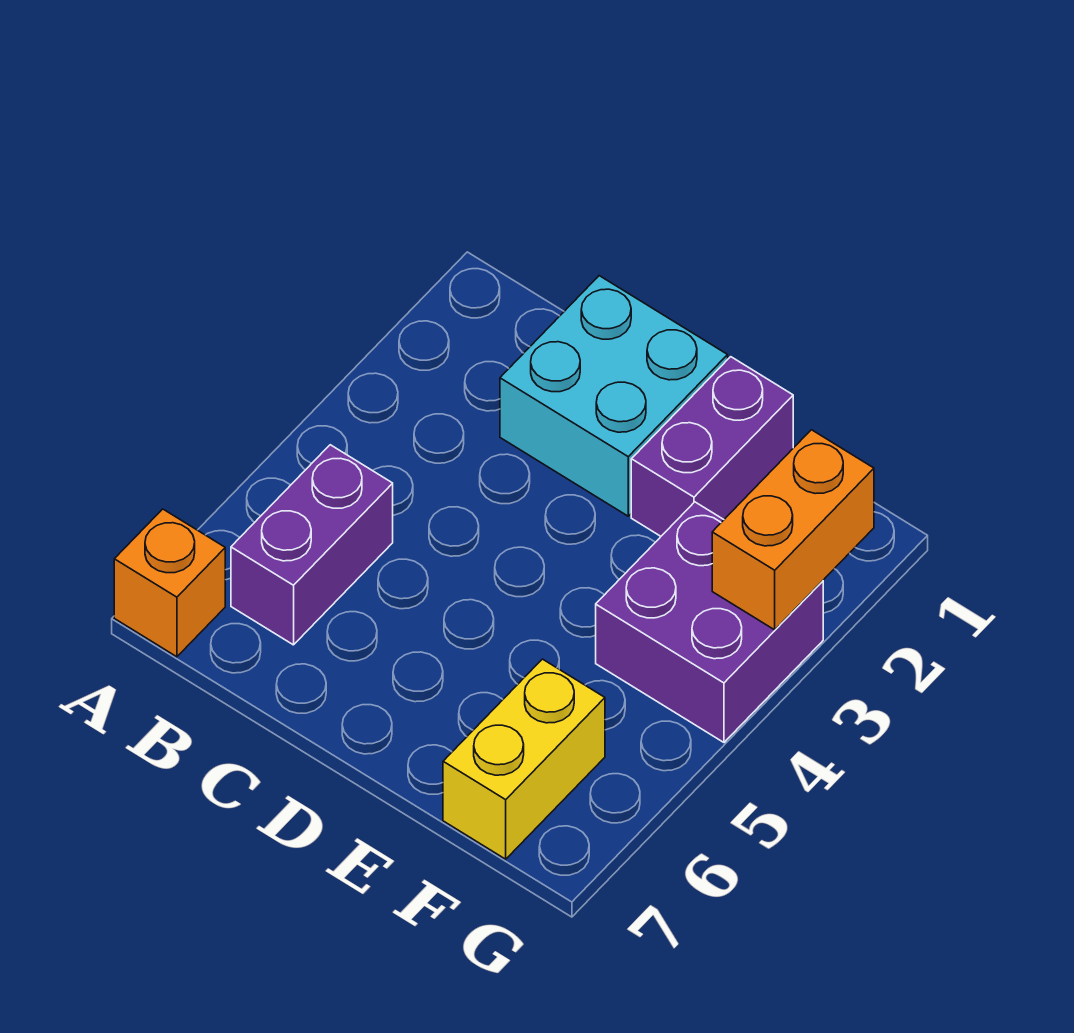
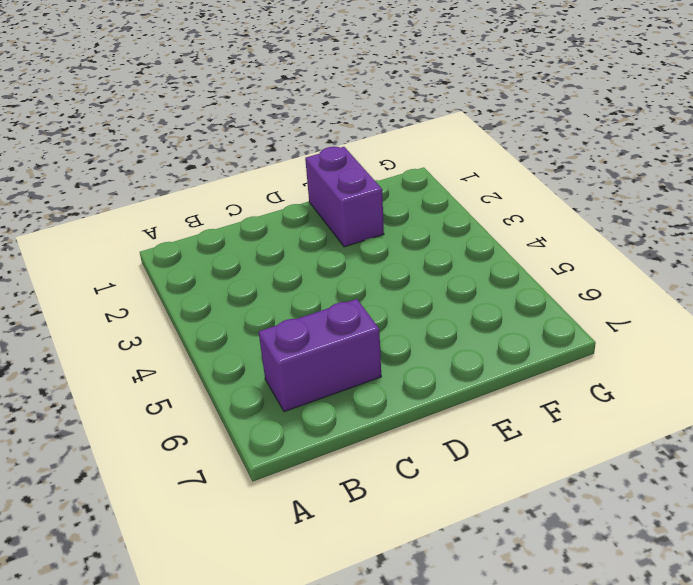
purple brick B6:C6 level 1 -> purple brick B5:B6 level 1
none -> orange brick A7 level 1
none -> cyan brick C1:D2 level 1

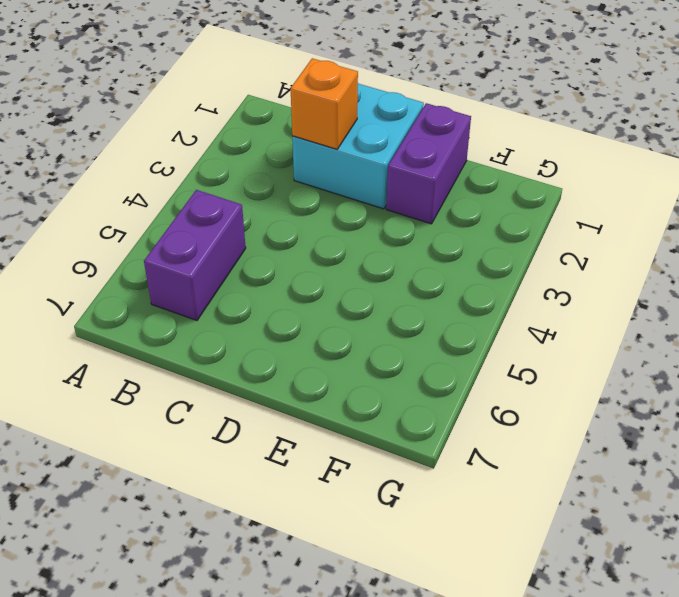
orange brick C2 level 2 -> orange brick A7 level 1
none -> purple brick F3:G4 level 1
none -> yellow brick F6:F7 level 1

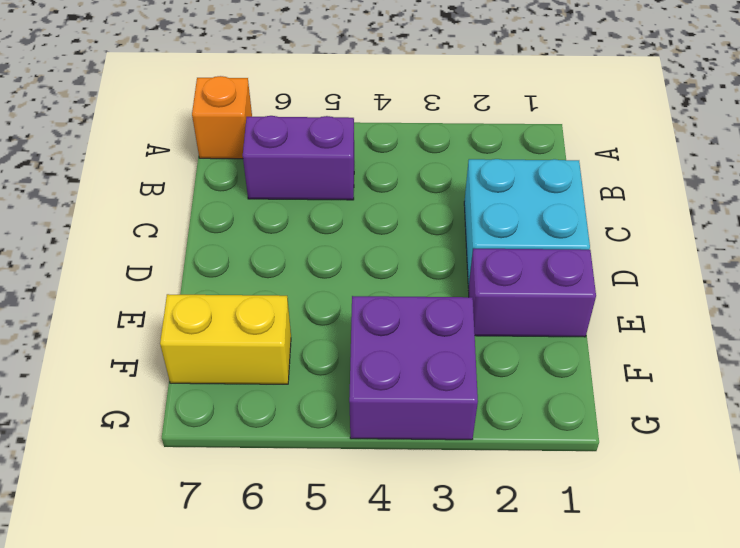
none -> orange brick G2:G3 level 2

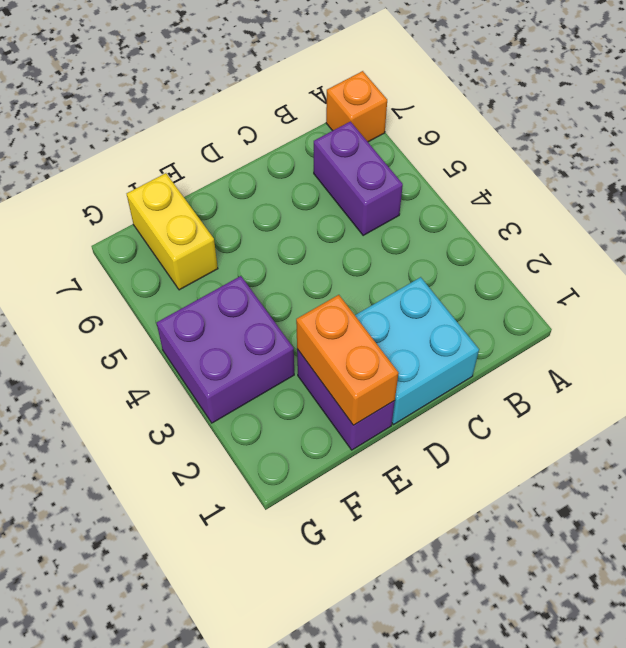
orange brick E1:E2 level 2 -> orange brick G2:G3 level 2

